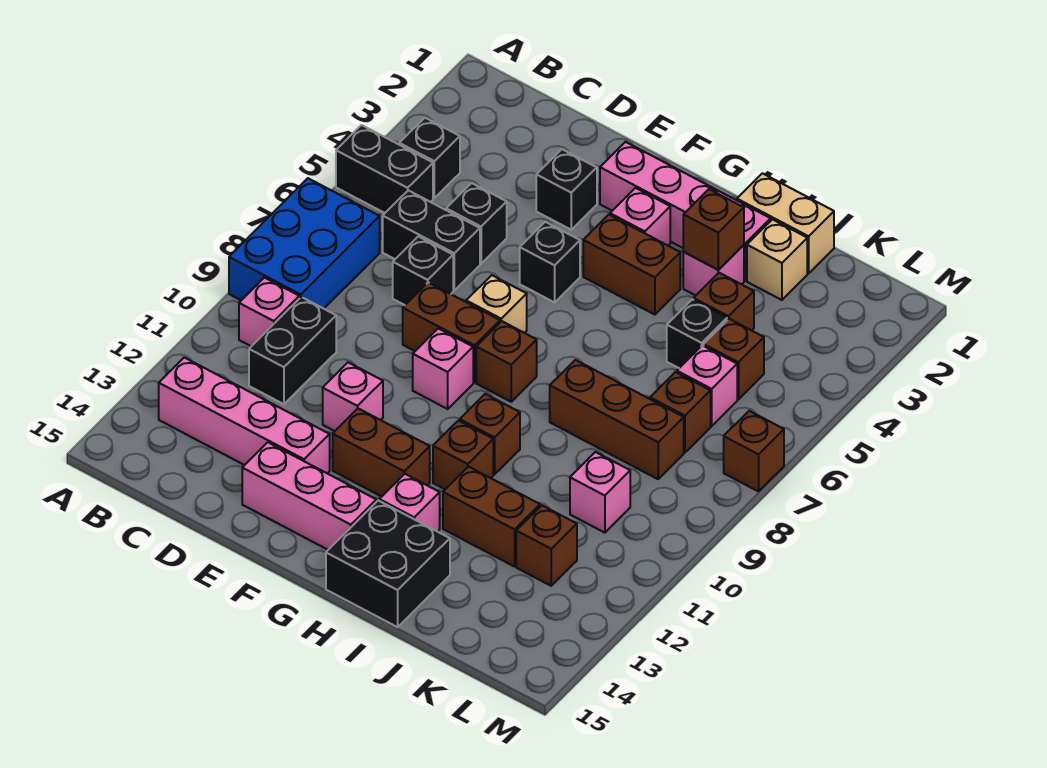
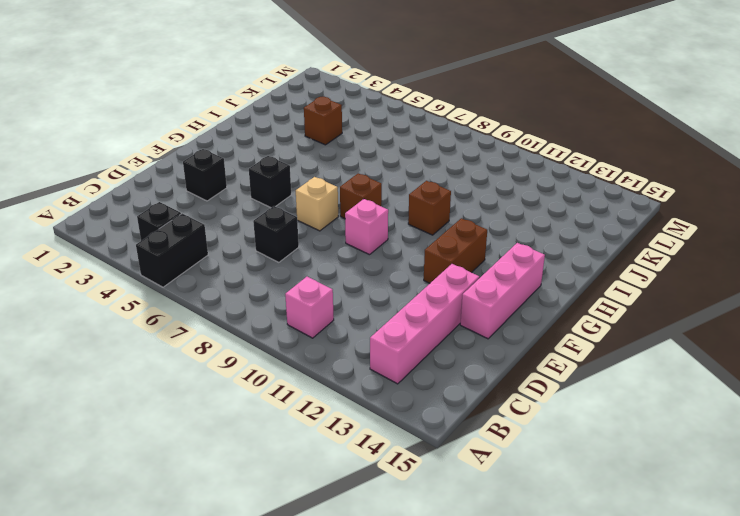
none -> blue brick A7:B9 level 1
none -> black brick C6:D6 level 1
none -> black brick C10:C11 level 1
none -> black brick D5 level 1

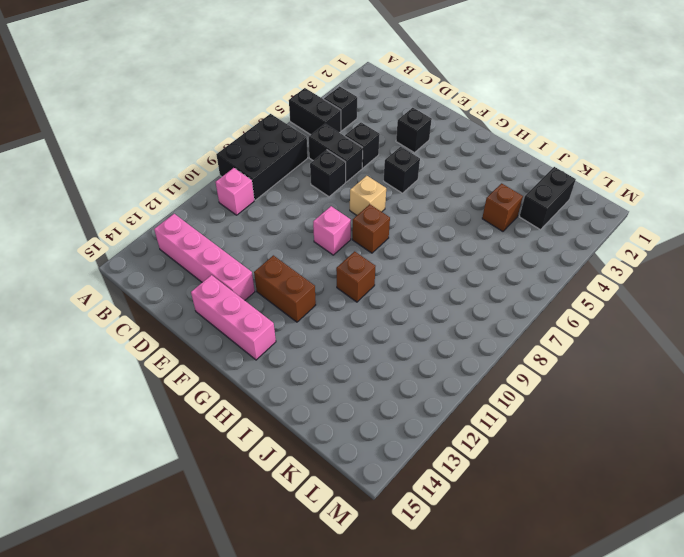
black brick A7:B9 level 1 -> blue brick A7:B9 level 1
black brick K2:K3 level 1 -> black brick C10:C11 level 1
none -> brown brick E8:F8 level 1
none -> pink brick E11 level 1
none -> pink brick F2:I2 level 1
none -> pink brick G3 level 1

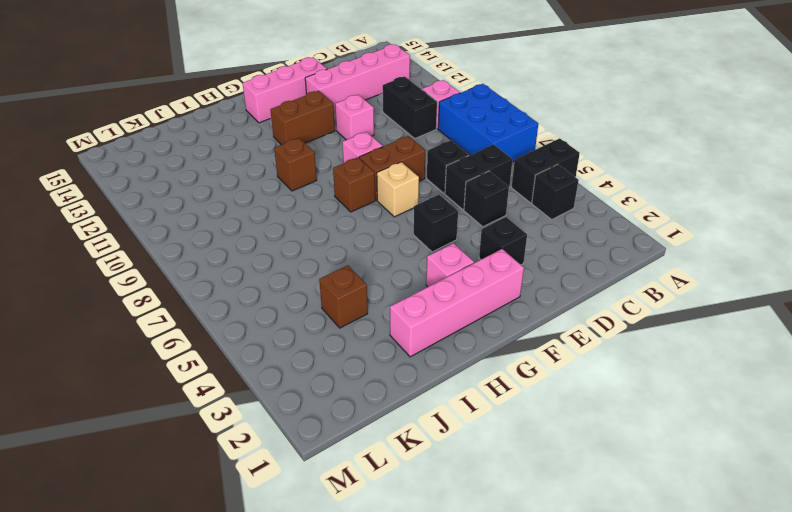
none -> brown brick G4:H4 level 1
none -> brown brick H11 level 1
none -> pink brick H13 level 1
none -> black brick H14:I15 level 1

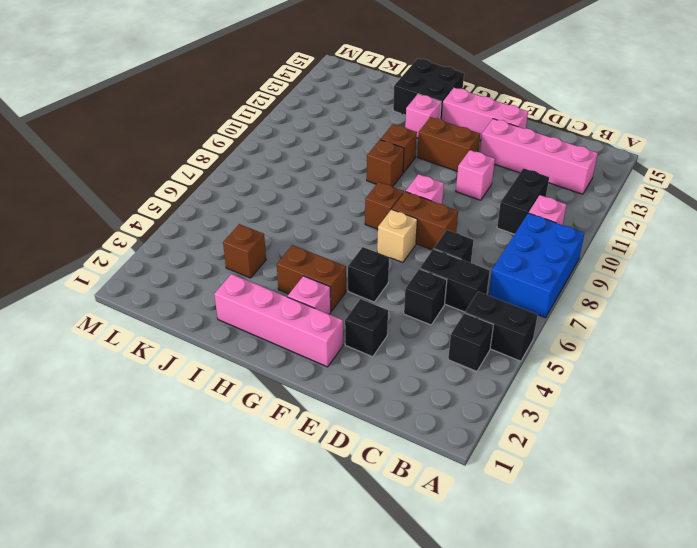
none -> tan brick I1:J1 level 1
none -> pink brick I3 level 1
none -> brown brick I8:K8 level 1
none -> brown brick I12:J12 level 1

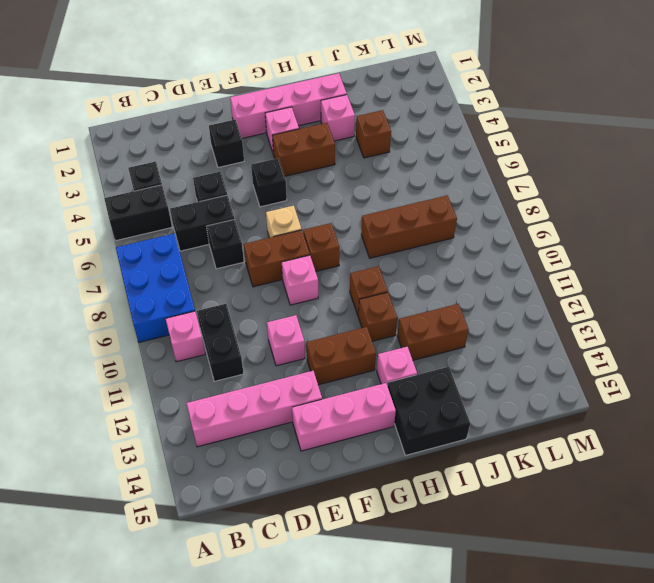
none -> tan brick I1:J1 level 1
none -> tan brick J2 level 1
none -> black brick J5 level 1
none -> brown brick K5 level 1

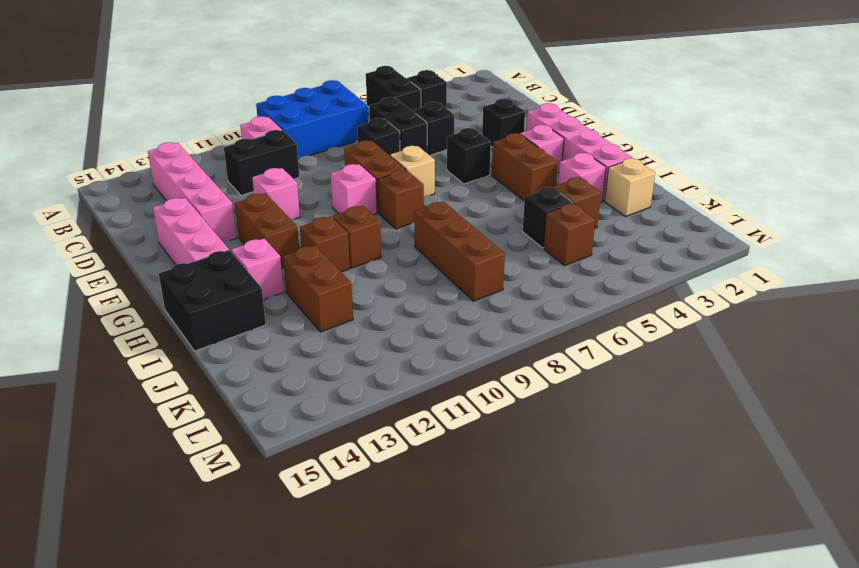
none -> tan brick I1:J1 level 1
none -> pink brick K6 level 1
none -> brown brick K7 level 1
none -> pink brick K10 level 1

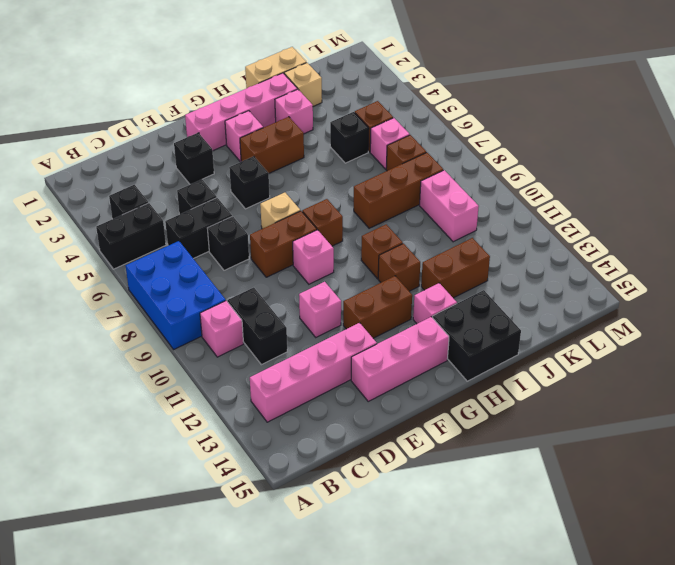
pink brick K9:K10 level 1 -> pink brick K10 level 1
none -> brown brick J4 level 1
none -> brown brick K12 level 1
none -> brown brick M7 level 1
none -> brown brick I3 level 2

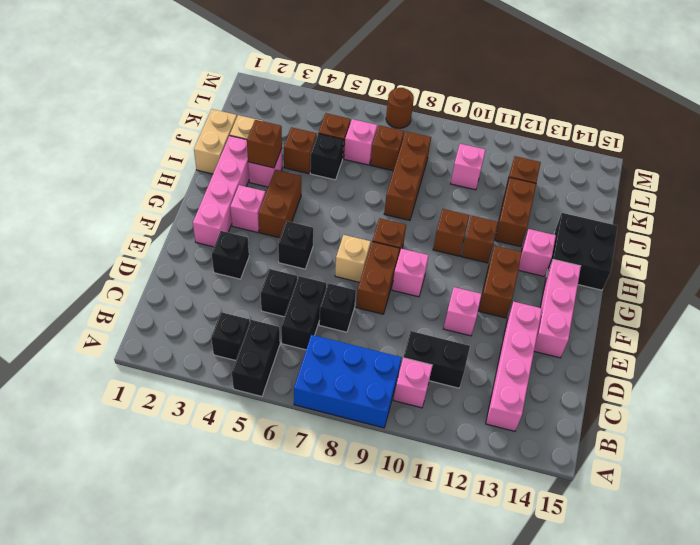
brown round brick M7 level 1 -> brown brick M7 level 1

